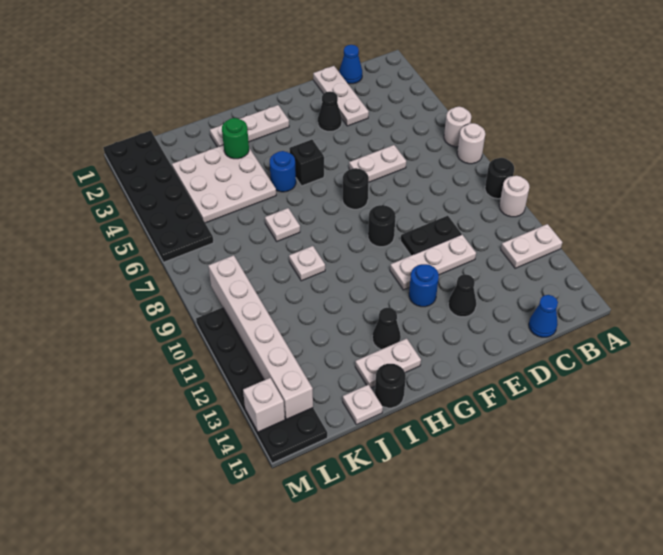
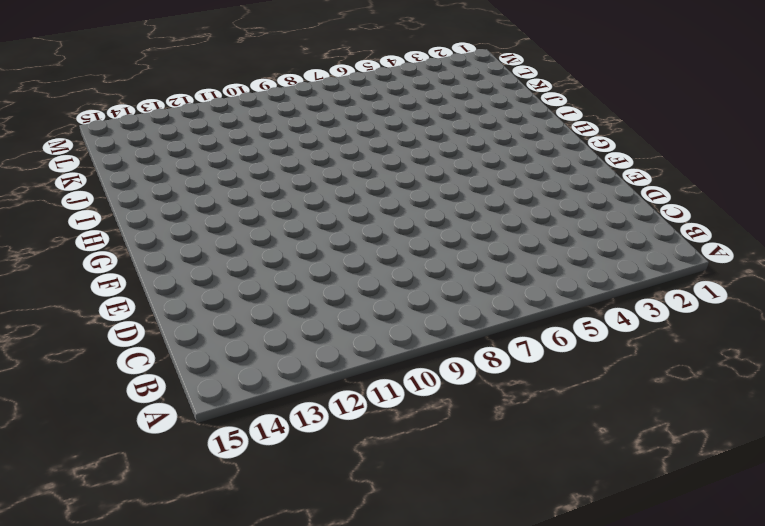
none -> white round brick A6 level 1
none -> white round brick A7 level 1
none -> black round brick A9 level 1
none -> white round brick A10 level 1

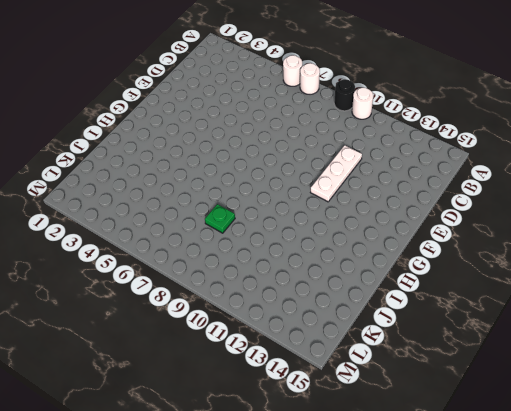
green plate J8 level 1 -> none
none -> white plate A12:B12 level 1
none -> blue cone C1 level 1
none -> blue cone C15 level 1
none -> white plate D1:D3 level 1

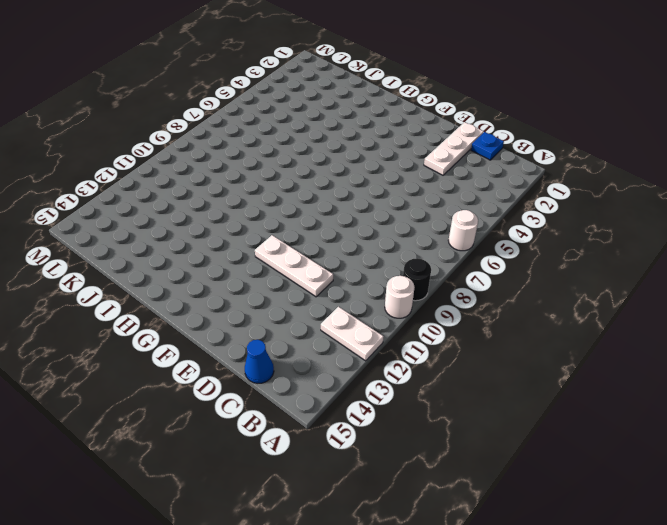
blue plate C1 level 1 -> blue cone C1 level 1
none -> white round brick A7 level 1
none -> white plate D6:E6 level 1
none -> black plate D10:E10 level 1
none -> black cone E3 level 1

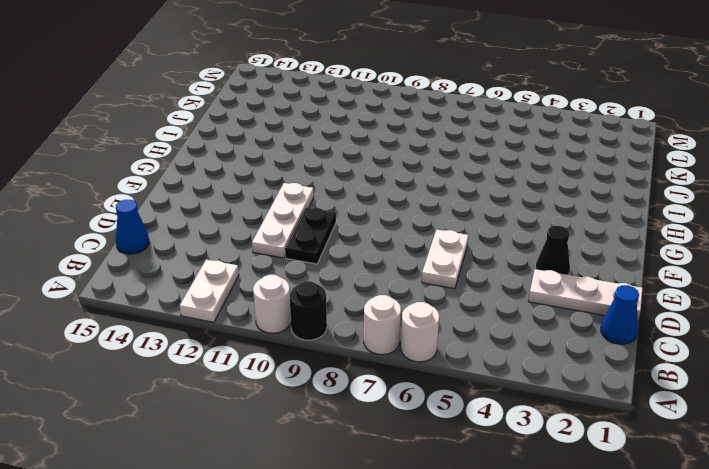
none -> black cone E13 level 1
none -> black round brick F7 level 1
none -> black round brick F9 level 1
none -> blue round brick F12 level 1

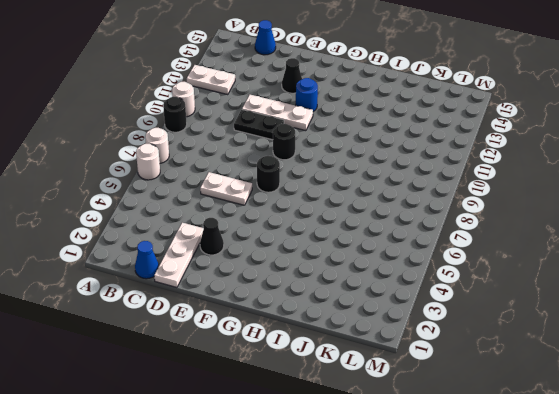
none -> white plate G2:I2 level 1
none -> black brick G5 level 1
none -> blue round brick H5 level 1
none -> black cone H13 level 1

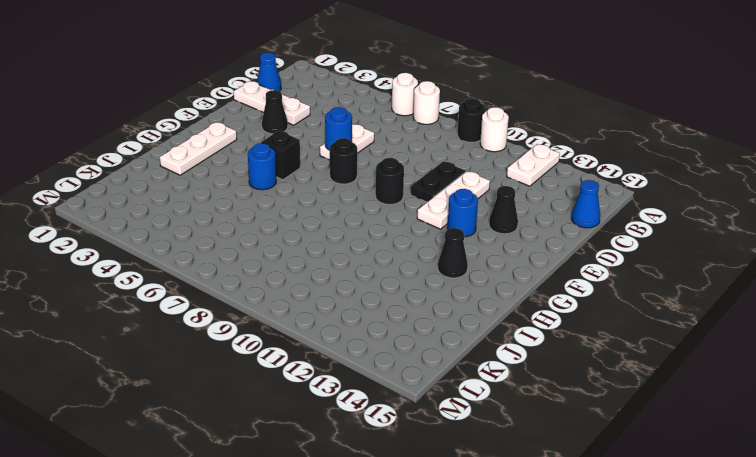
blue round brick E6 level 2 -> none
none -> white plate H14:I14 level 1
none -> white plate I3:K5 level 1
none -> white plate I7 level 1
none -> white plate I9 level 1

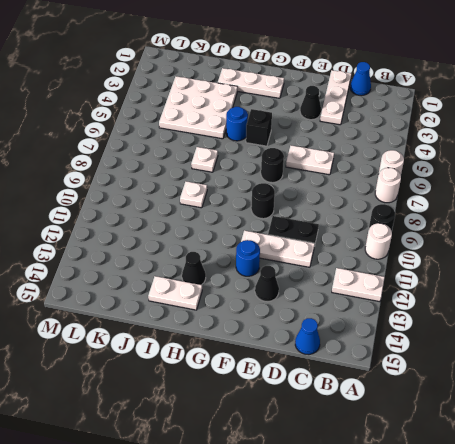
none -> black round brick I15 level 1
none -> white plate J15 level 1
none -> black plate L1:M6 level 1
none -> black plate L10:M15 level 1

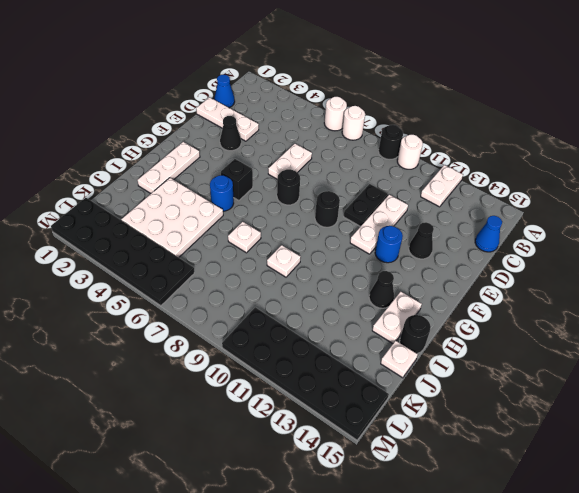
none -> green round brick I3 level 2
none -> white brick L9:L14 level 2
none -> white brick M14 level 2

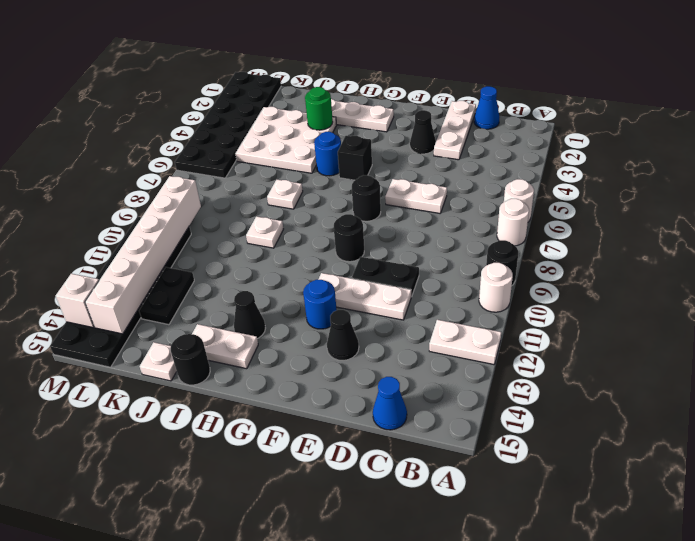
black plate K12:K13 level 1 -> none

